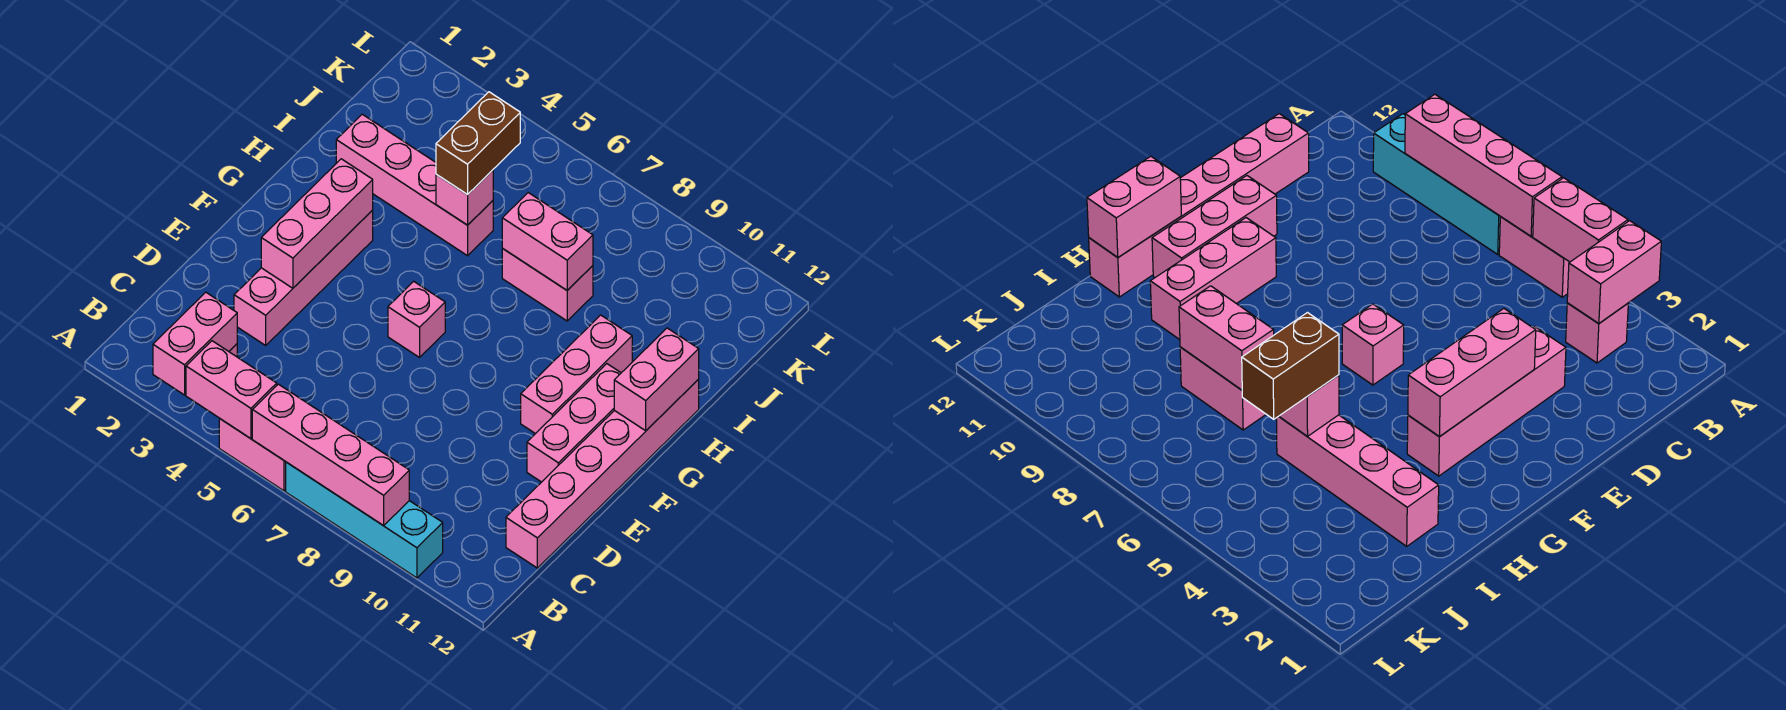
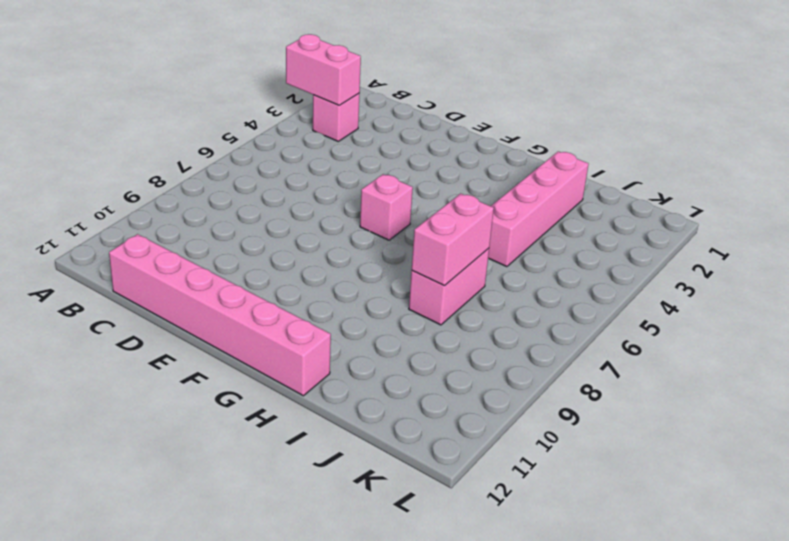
none -> pink brick A5:A6 level 1
none -> cyan brick A7:A10 level 1
none -> pink brick D3:G3 level 1

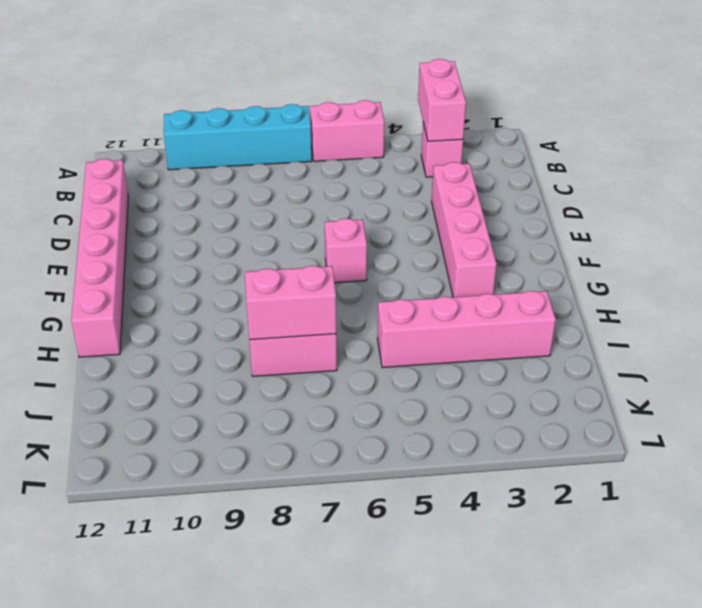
none -> pink brick E11:G11 level 1
none -> pink brick F10:H10 level 1
none -> pink brick A4:A5 level 2

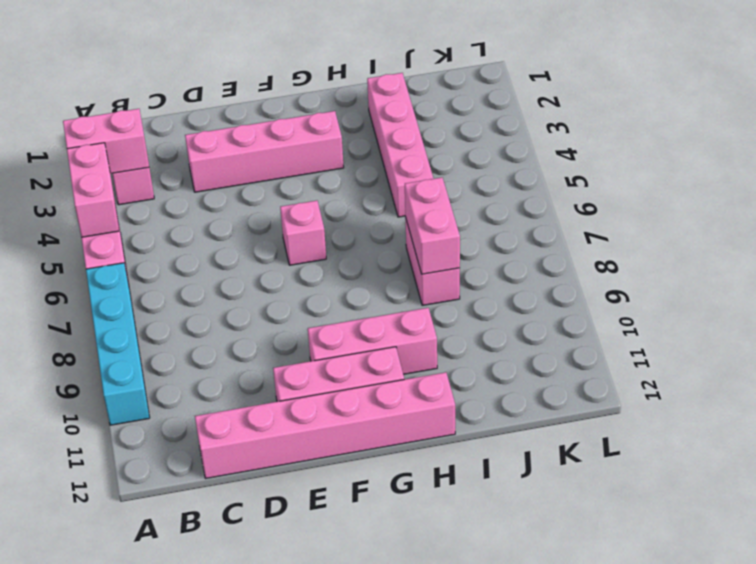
none -> pink brick A6:A9 level 2
none -> pink brick E3:G3 level 2
none -> pink brick G12:H12 level 2

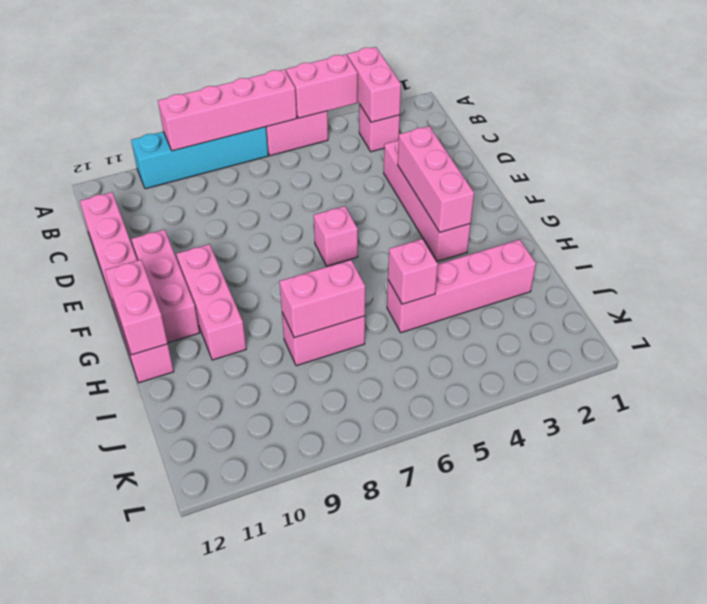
none -> brown brick I5:J5 level 3

